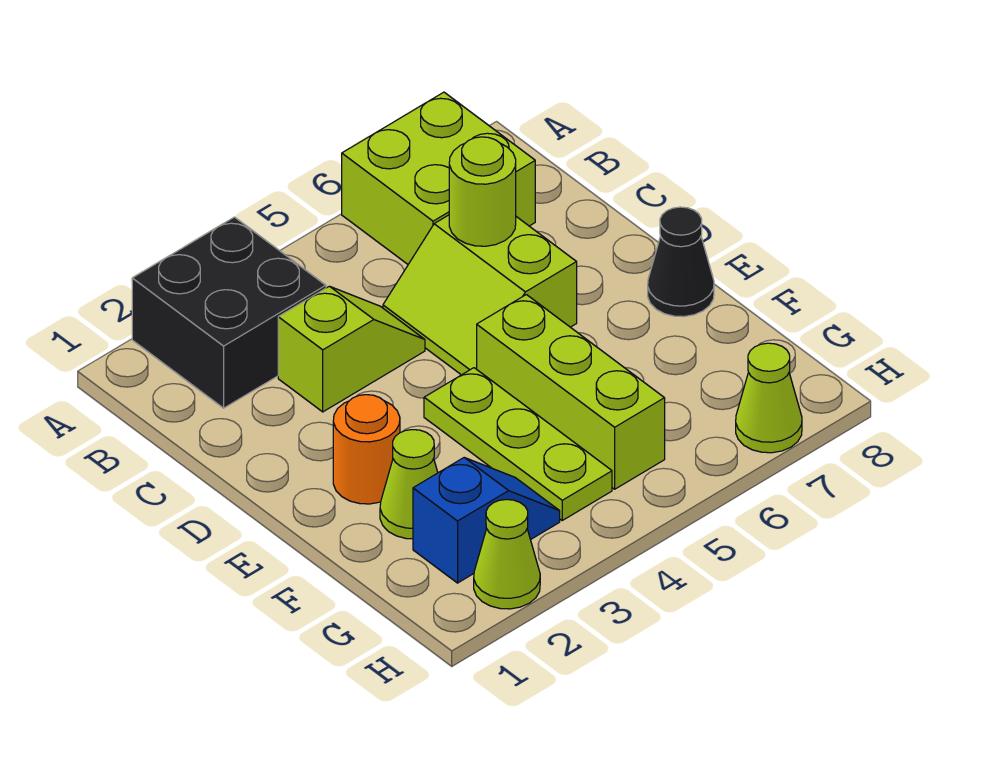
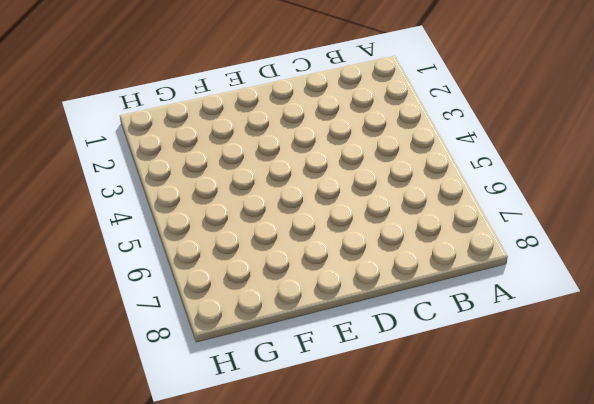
none -> black brick A2:B3 level 1
none -> lime brick A6:B7 level 1
none -> lime slope C3:C4 level 1 top 3

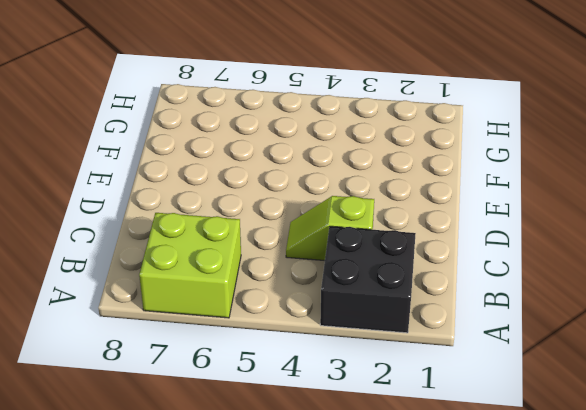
none -> lime slope C5:D6 level 1 top 6
none -> orange round brick E2 level 1
none -> lime plate E4:G4 level 1

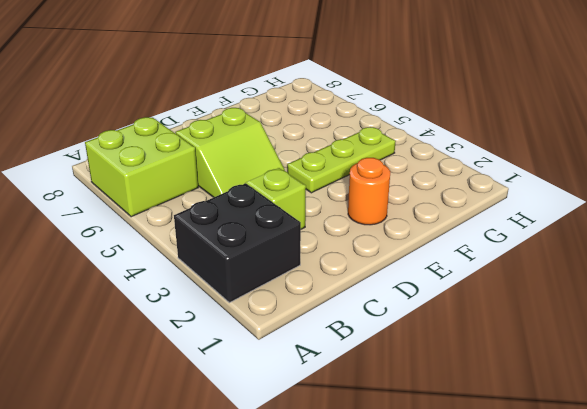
none -> lime brick E5:G5 level 1
none -> black cone E8 level 1
none -> lime cone F2 level 1

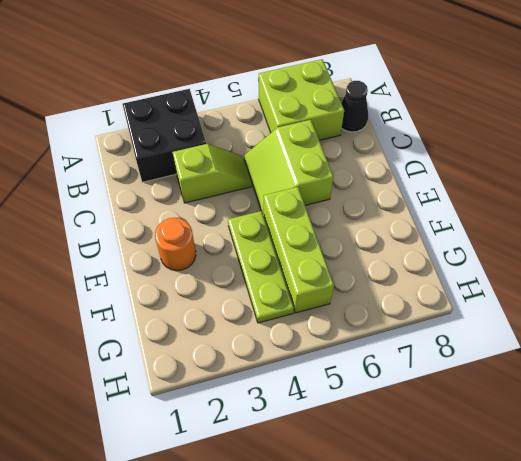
black cone B8 level 1 -> black cone E8 level 1
none -> lime cone F2 level 1
none -> blue slope G2:G3 level 1 top 2
none -> lime cone H2 level 1

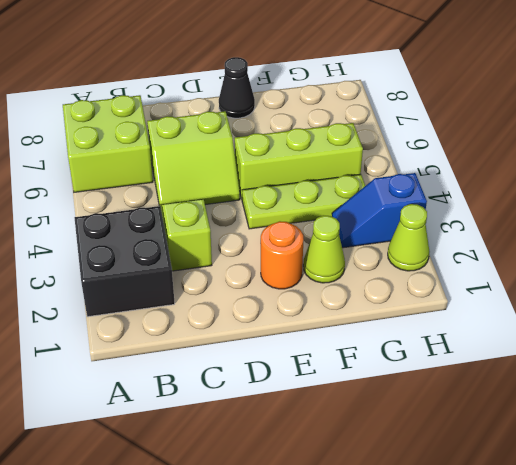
blue slope G3:H3 level 1 top H -> blue slope G2:G3 level 1 top 2
none -> lime cone H7 level 1
none -> lime round brick C6 level 2

